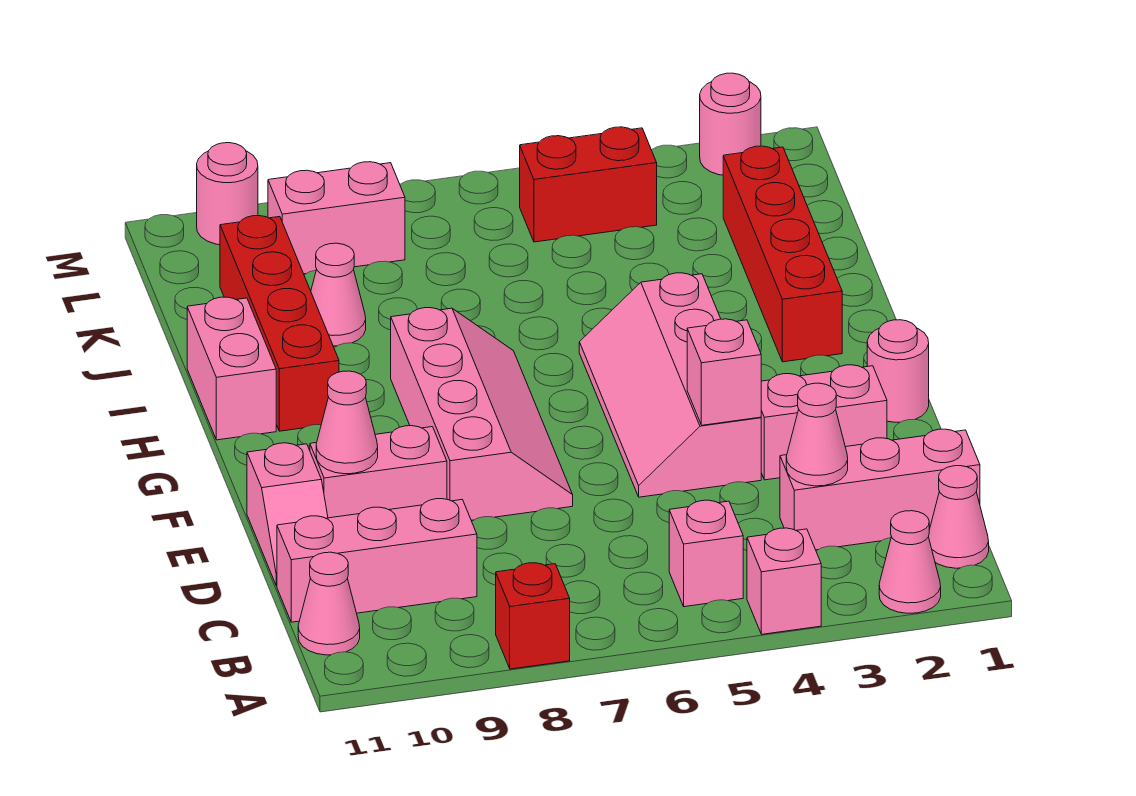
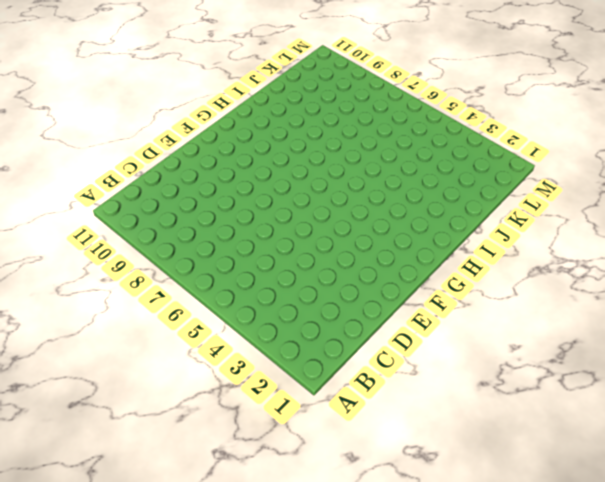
none -> pink cone A2 level 1
none -> pink brick A4 level 1
none -> red brick A8 level 1

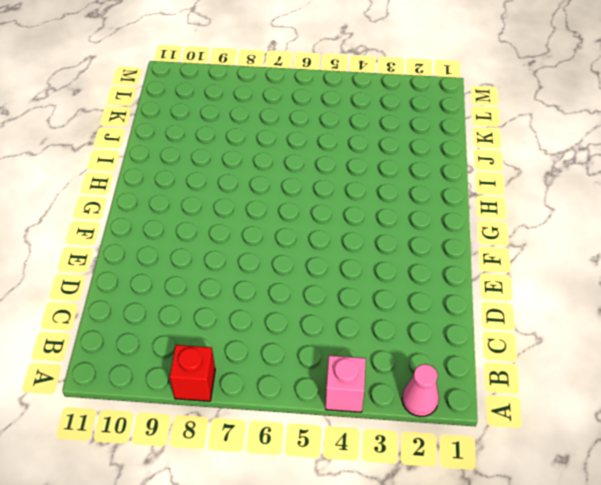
none -> pink cone B1 level 1
none -> pink brick B5 level 1
none -> pink cone B11 level 1

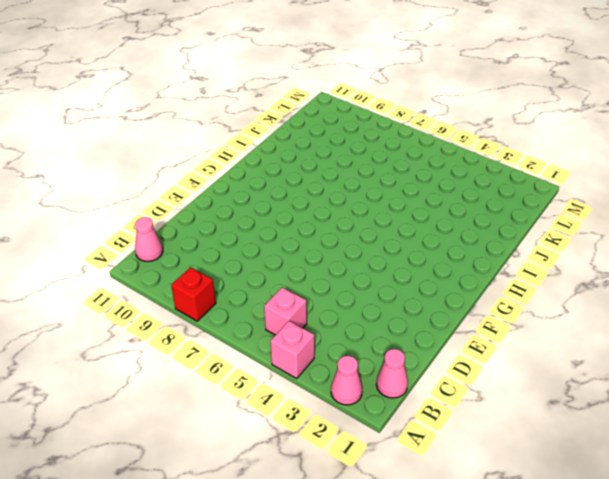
none -> pink brick C1:C3 level 1
none -> pink brick C9:C11 level 1
none -> pink slope D11:E11 level 1 top E

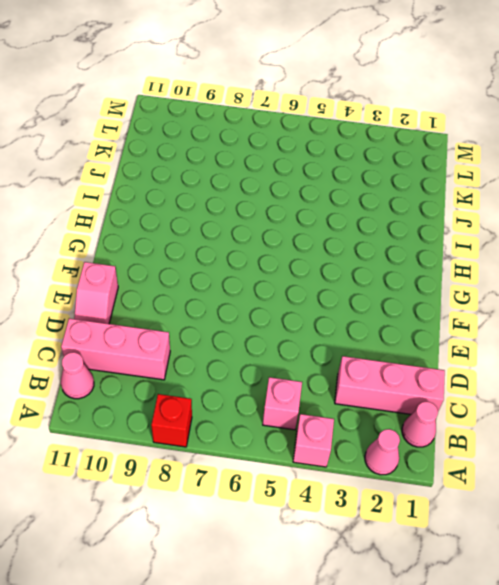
none -> pink brick E2:E3 level 1
none -> pink slope E4:H5 level 1 top 4
none -> pink slope E7:H8 level 1 top 8

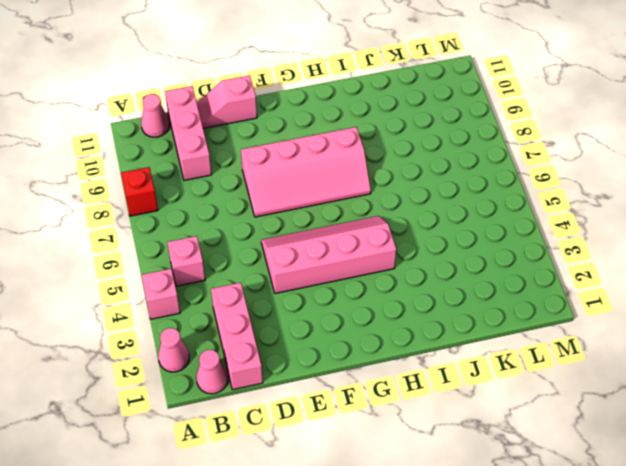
none -> pink brick E2:E3 level 1
none -> pink brick E9:E10 level 1
none -> pink round brick F1 level 1

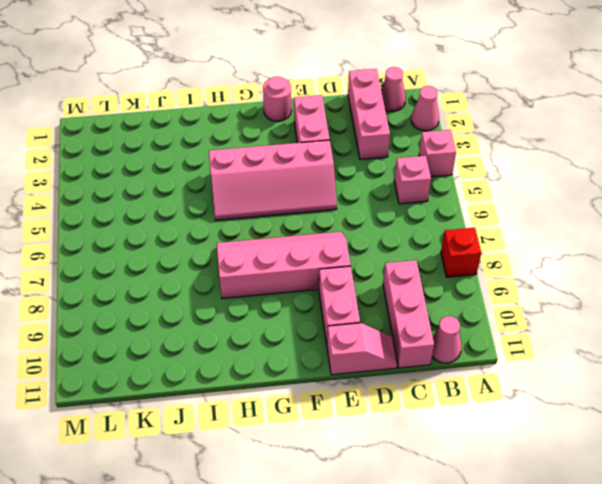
none -> red brick H2:K2 level 1
none -> red brick H10:K10 level 1
none -> pink brick H11:I11 level 1

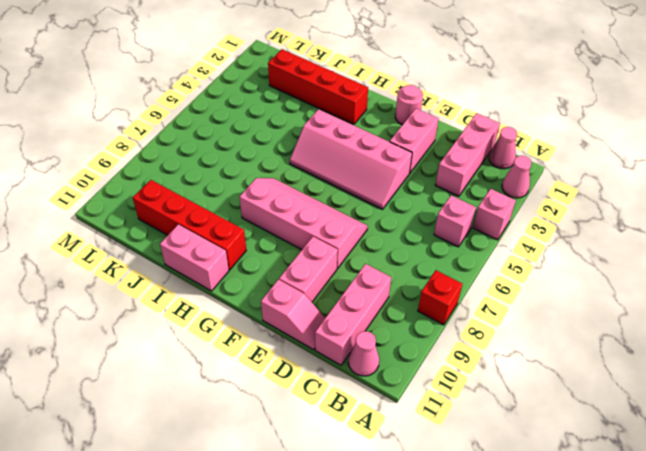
none -> pink cone J9 level 1
none -> red brick L4:L5 level 1
none -> pink brick L8:L9 level 1

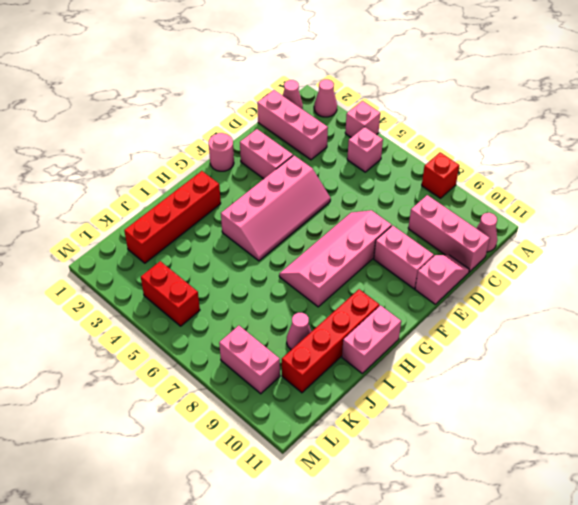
none -> pink round brick M2 level 1
none -> pink round brick M10 level 1
none -> pink cone C3 level 2

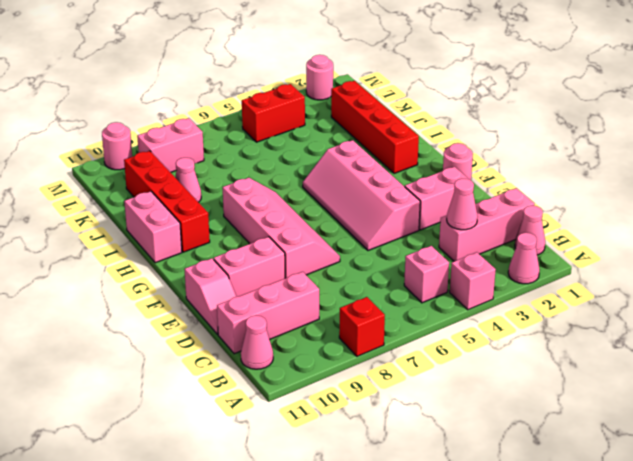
none -> pink brick E4 level 2
none -> pink cone E10 level 2

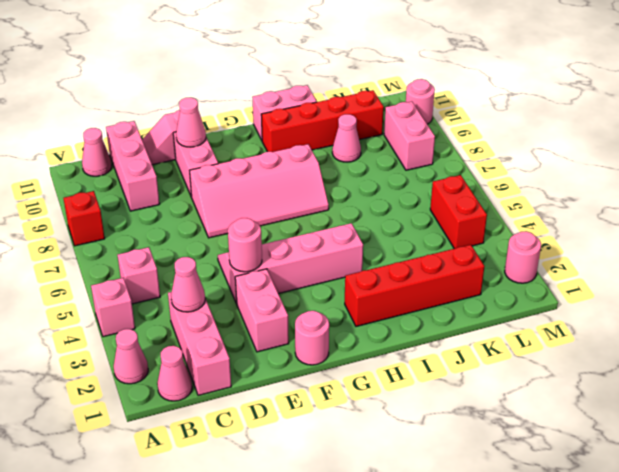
pink round brick E4 level 2 -> pink brick E4 level 2

